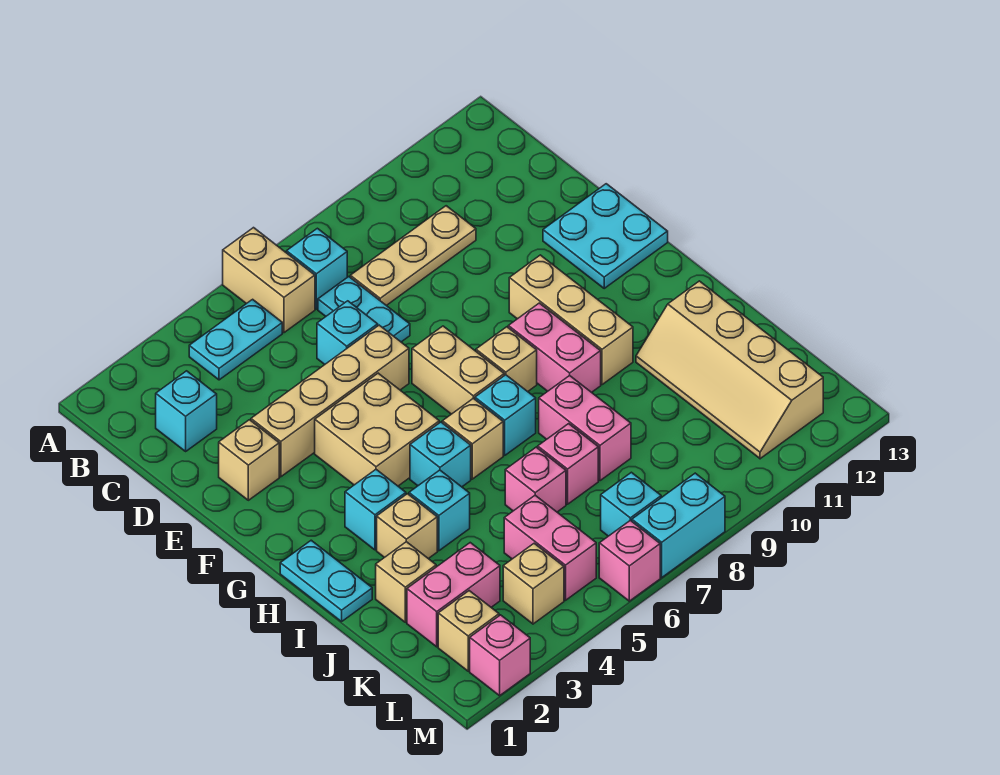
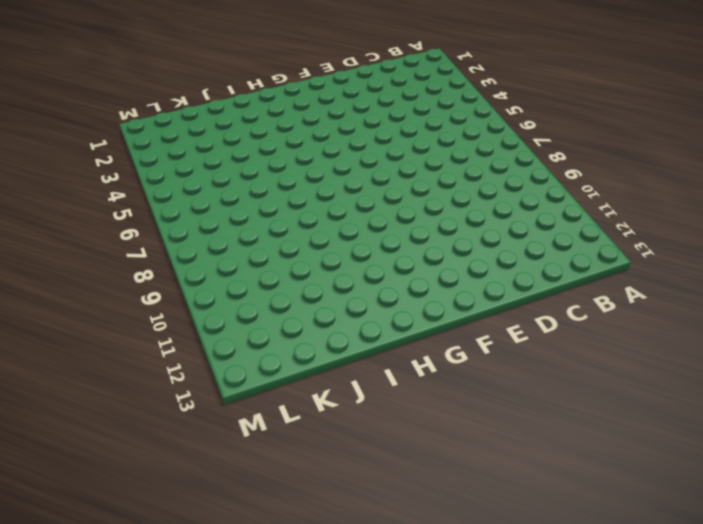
none -> tan brick A6:B6 level 1
none -> cyan plate B4:B5 level 1
none -> cyan brick B7 level 1
none -> cyan brick C2 level 1

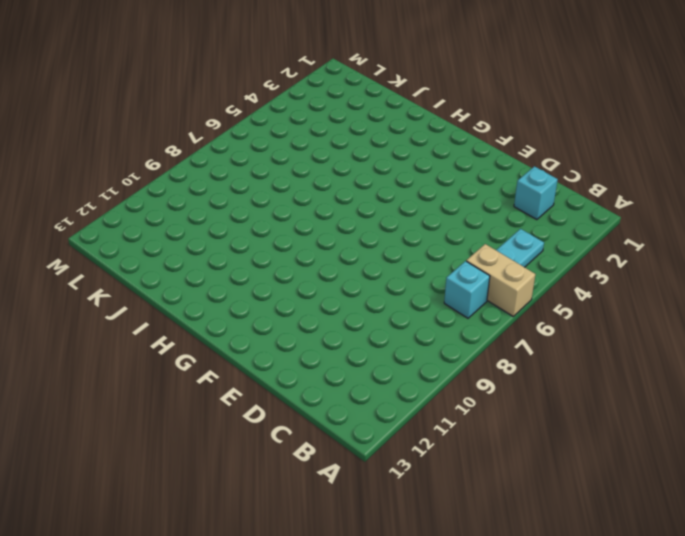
none -> cyan plate C7:D7 level 1
none -> tan plate C8:C10 level 1
none -> cyan brick D6 level 1
none -> tan brick E2 level 1

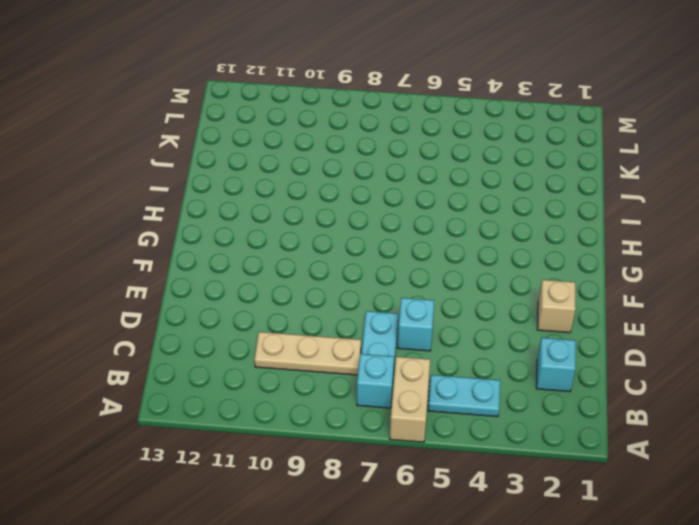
none -> tan brick E3:E6 level 1
none -> cyan plate E12:F13 level 1
none -> tan brick F4:G5 level 1
none -> tan brick F7:G7 level 1

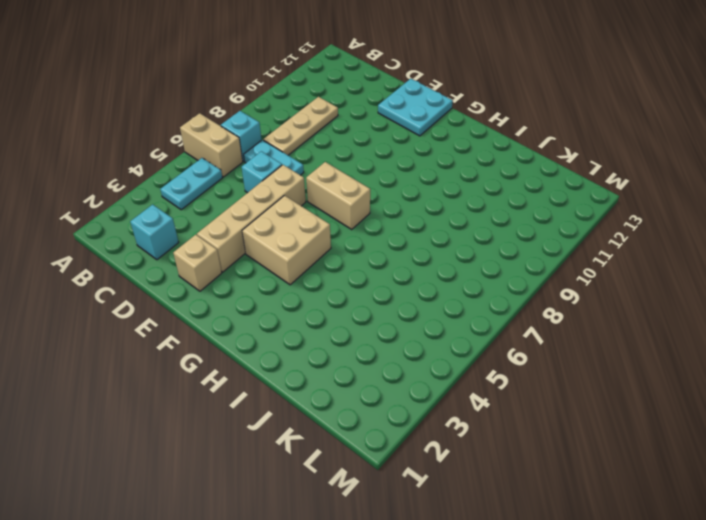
none -> tan brick F10:H10 level 1
none -> tan brick G8 level 1
none -> pink brick G9:H9 level 1
none -> cyan plate H1:I1 level 1

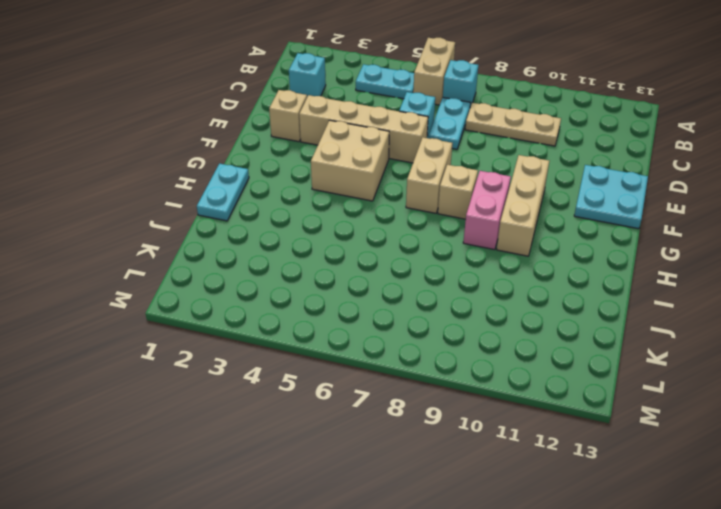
none -> cyan brick H3 level 1
none -> cyan brick H5 level 1
none -> tan brick H6 level 1
none -> cyan brick H7 level 1

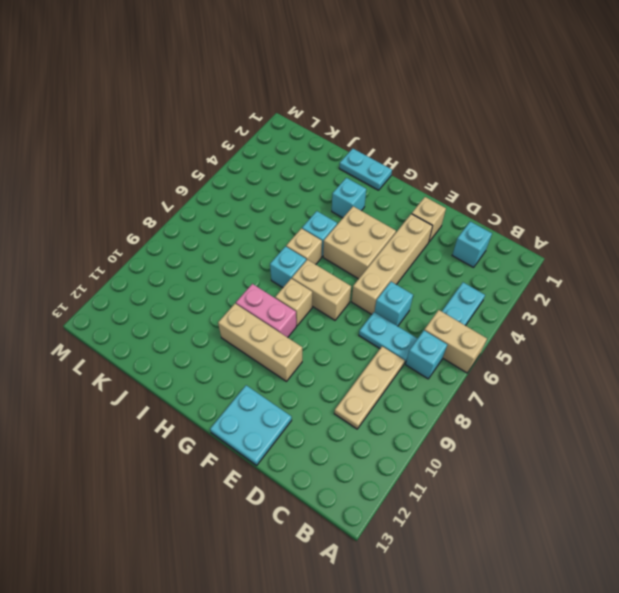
none -> tan brick I3 level 1
none -> cyan brick I4 level 1
none -> pink brick I8:J8 level 1
none -> tan slope I11:L12 level 1 top 12

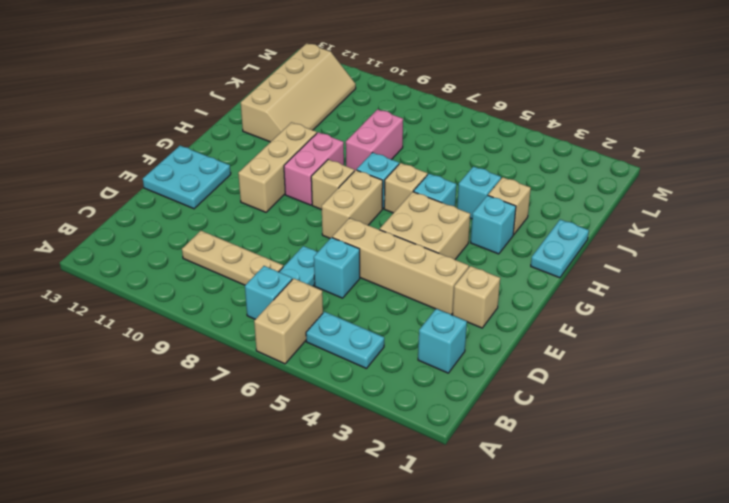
none -> tan brick J2 level 1
none -> pink brick J6 level 1
none -> pink brick J7 level 1
none -> pink brick K2:K3 level 1

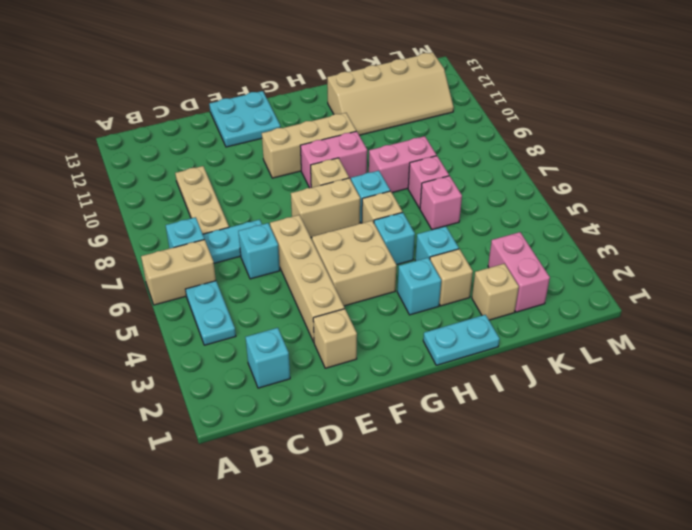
none -> pink brick K5:L5 level 1
none -> tan brick L2 level 1
none -> tan brick L4 level 1
none -> cyan brick L7 level 1

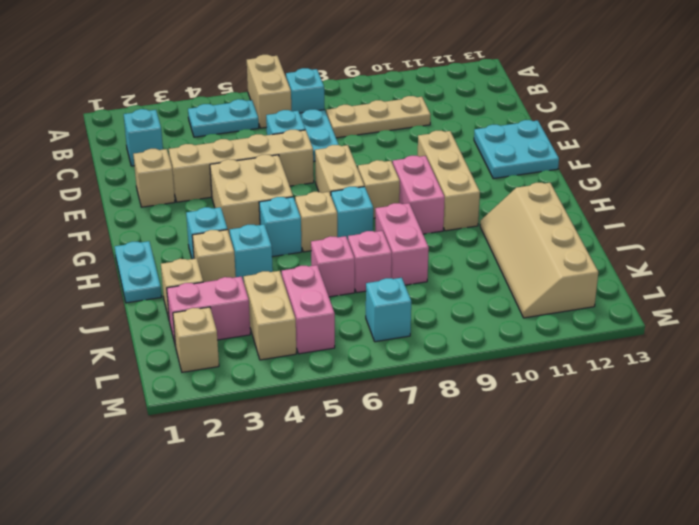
tan brick K4:L4 level 1 -> tan brick L4 level 1
none -> pink brick M2 level 1
none -> pink brick M6 level 1
none -> cyan brick M7:M8 level 1

